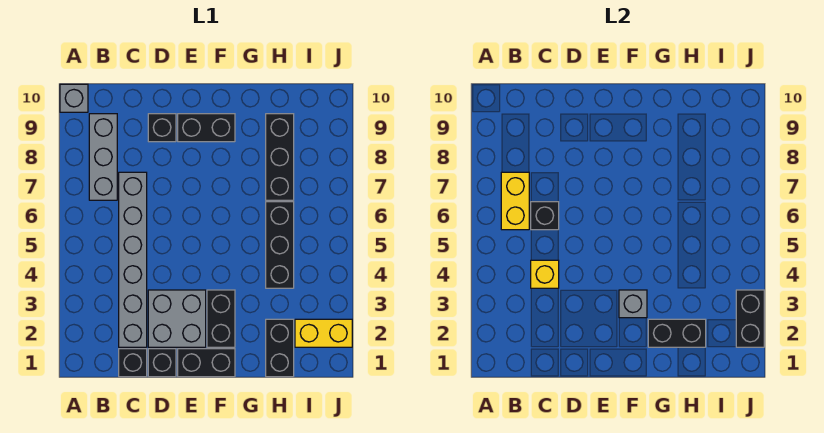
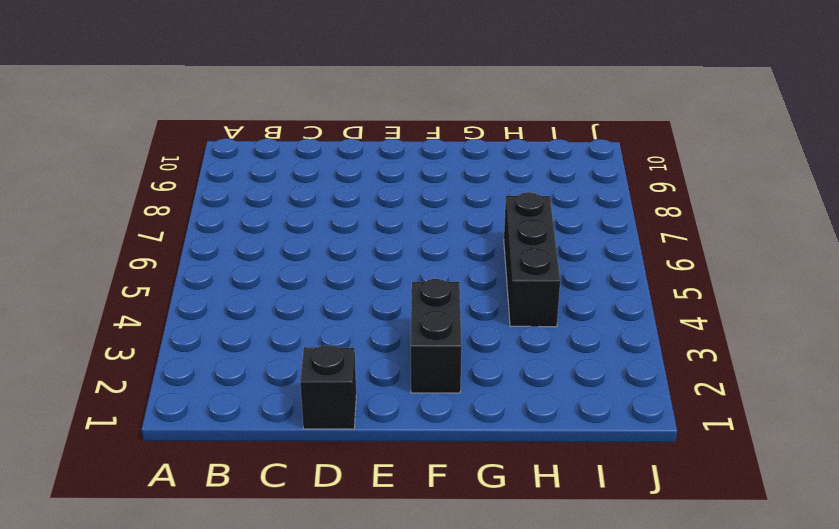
none -> grey brick A10 level 1
none -> grey brick B7:B9 level 1
none -> black brick C1 level 1

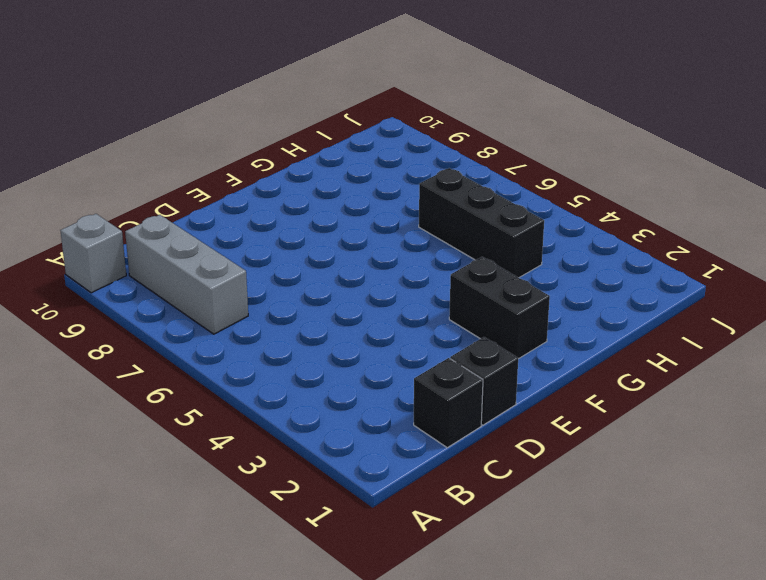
none -> grey brick C2:C7 level 1
none -> grey brick D2:E3 level 1
none -> black brick D9 level 1

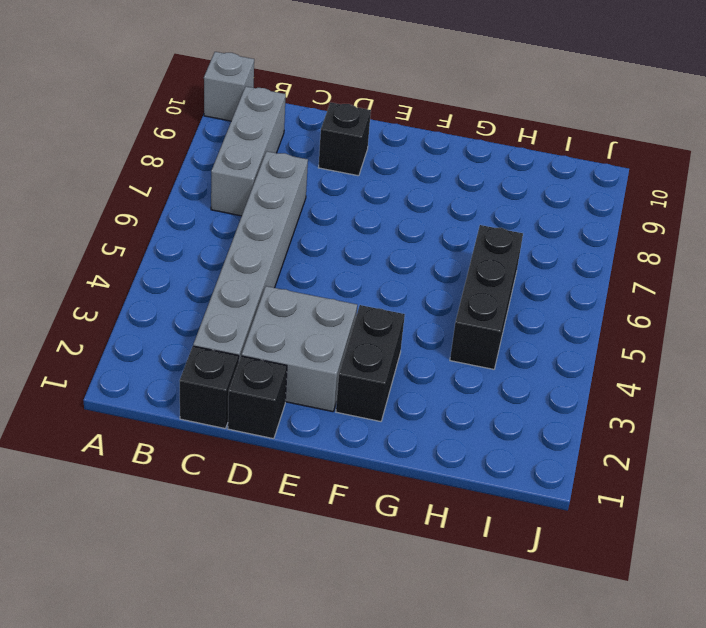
none -> black brick E1:F1 level 1
none -> black brick E9:F9 level 1
none -> black brick H1:H2 level 1

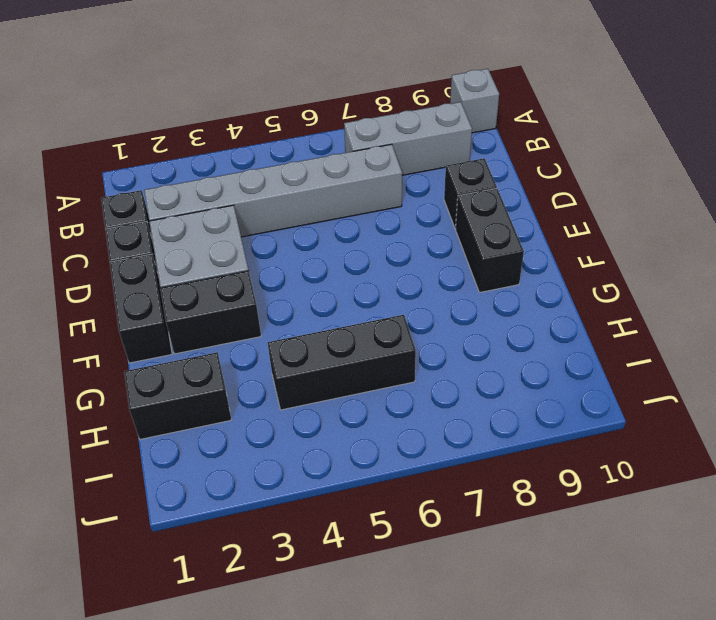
none -> black brick H7:H9 level 1
none -> yellow brick I2:J2 level 1
none -> yellow brick B6:B7 level 2

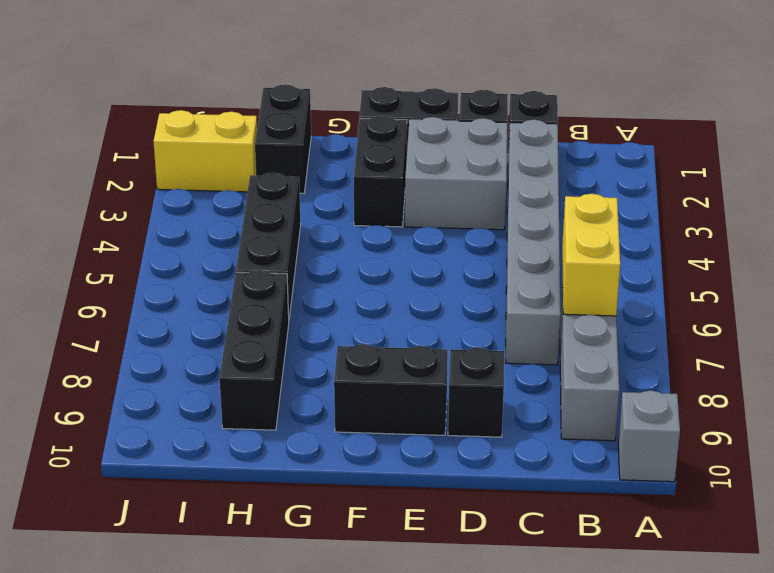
none -> yellow brick C4 level 2
none -> black brick C6 level 2
none -> grey brick F3 level 2

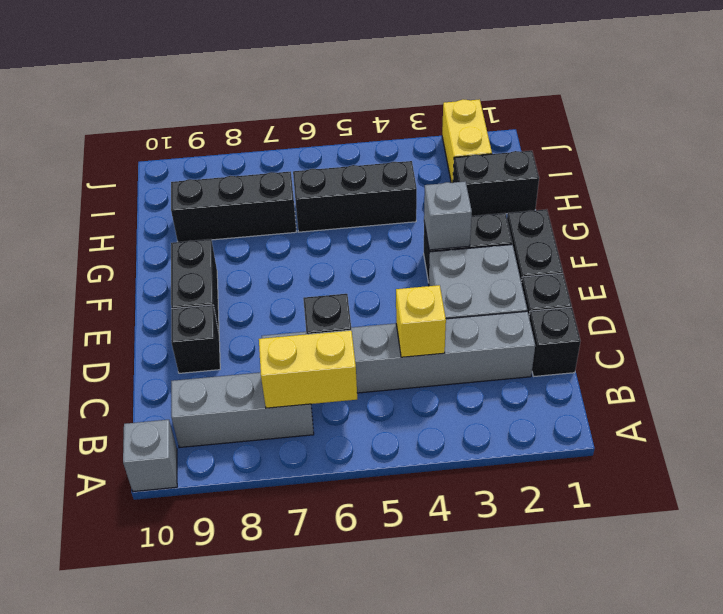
none -> black brick G2:H2 level 2
none -> black brick J2:J3 level 2

